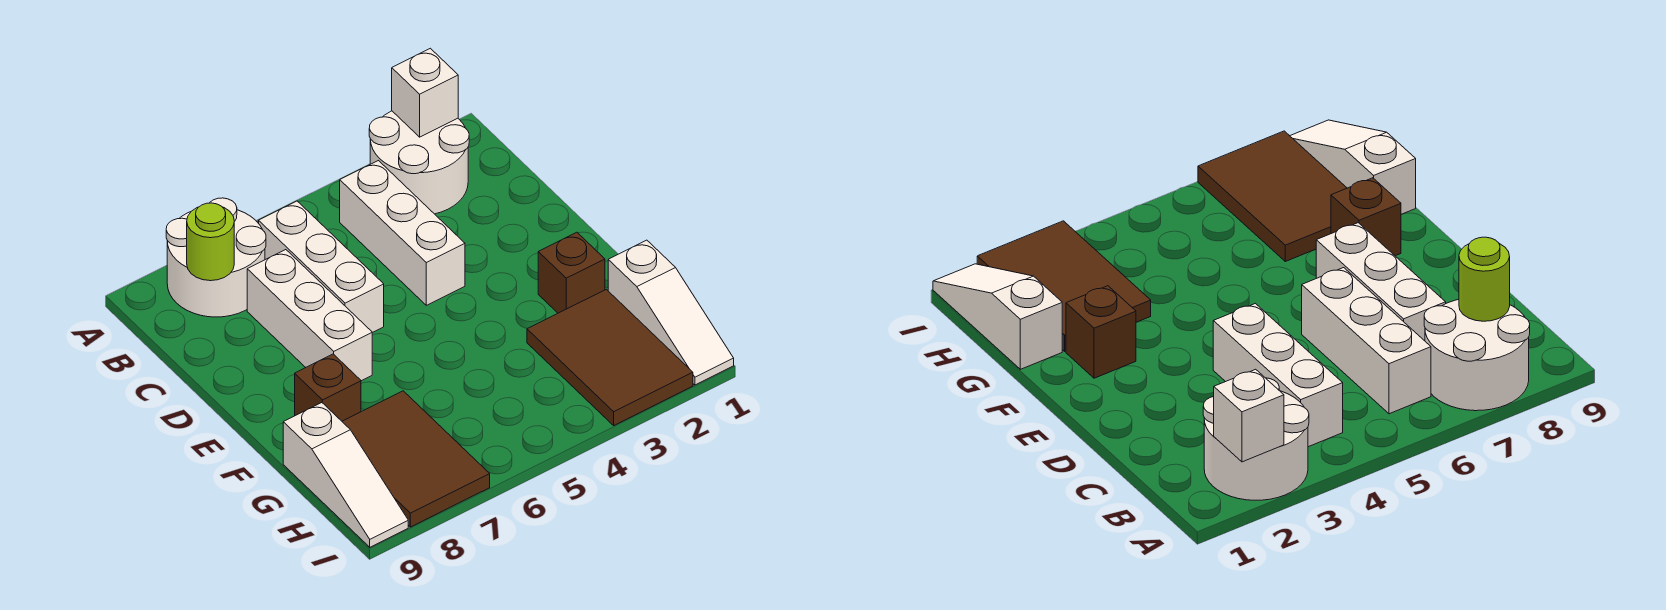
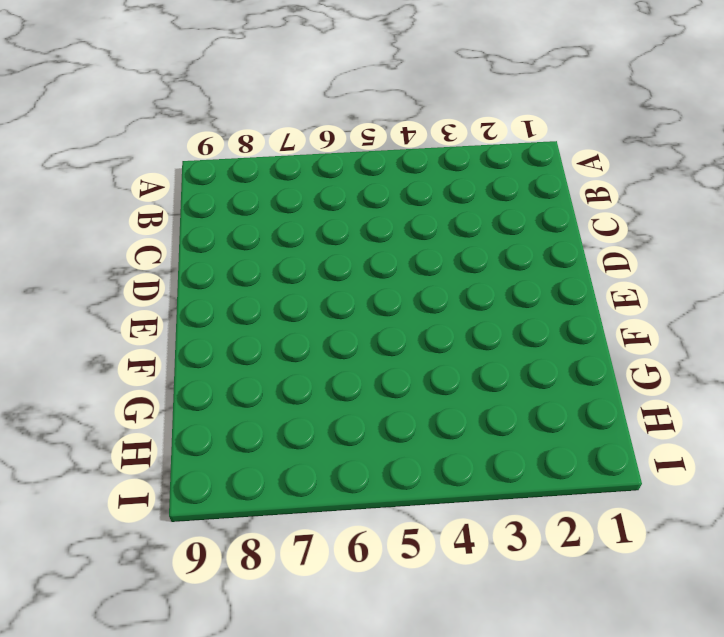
none -> white round brick A2:B3 level 1
none -> white round brick A7:B8 level 1
none -> white brick B4:D4 level 1

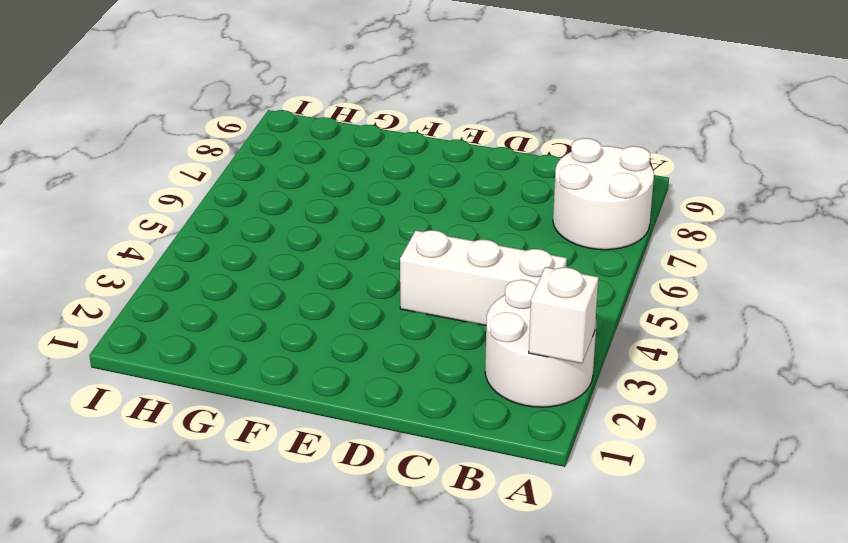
none -> white brick B6:D6 level 1
none -> white brick C7:E7 level 1
none -> brown brick F2 level 1

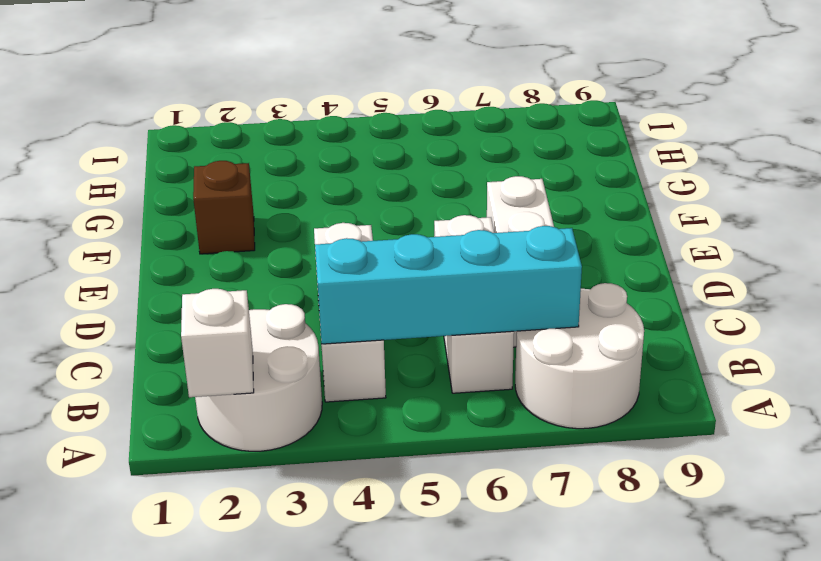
cyan brick B4:B7 level 2 -> none
none -> brown brick F8 level 1
none -> white slope G1:I1 level 1 top G
none -> brown tile G2:I3 level 1

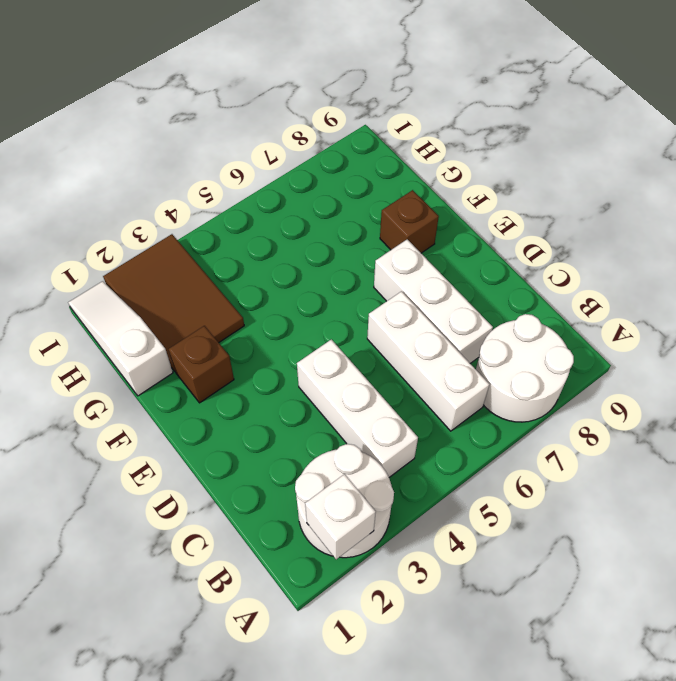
none -> brown tile G7:I8 level 1
none -> white slope G9:I9 level 1 top G
none -> lime round brick B8 level 2

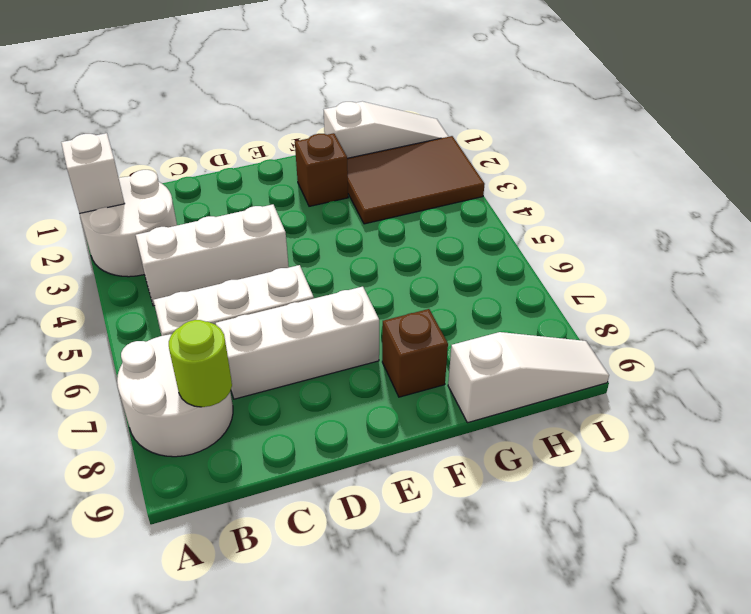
none -> brown tile G7:I8 level 1

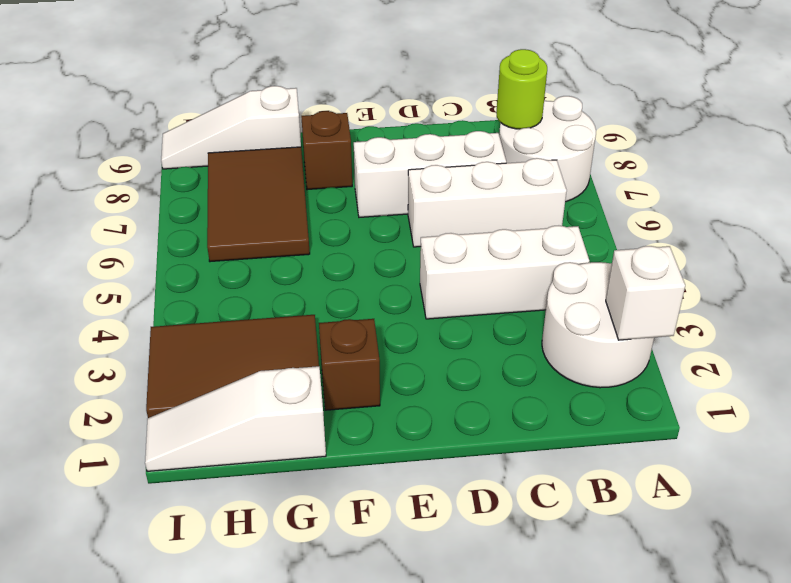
brown tile G6:H8 level 1 -> brown tile G7:I8 level 1

